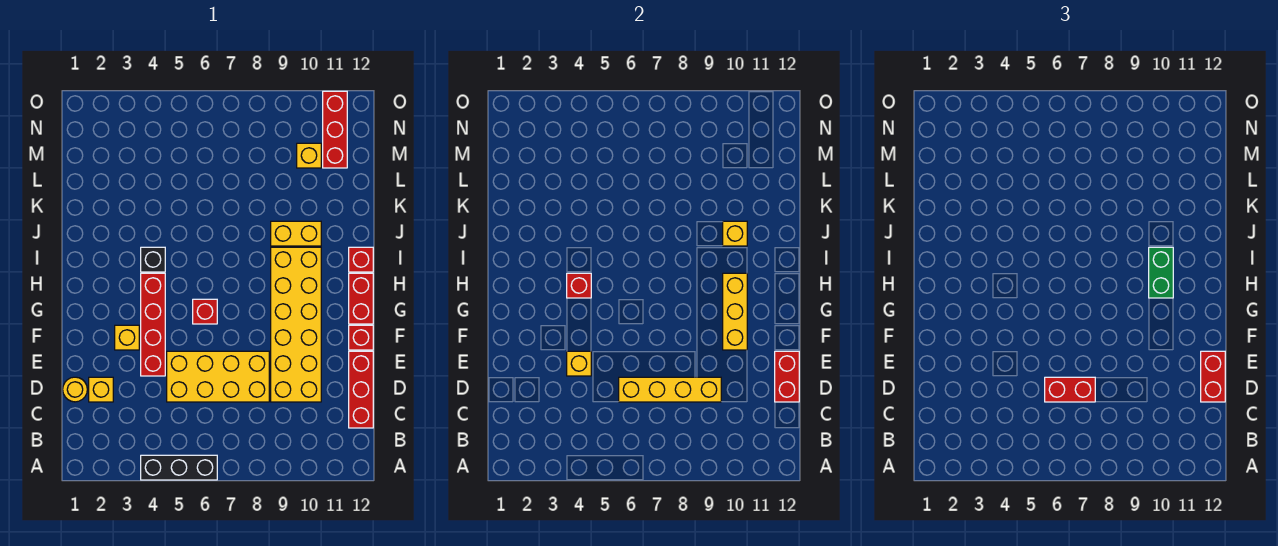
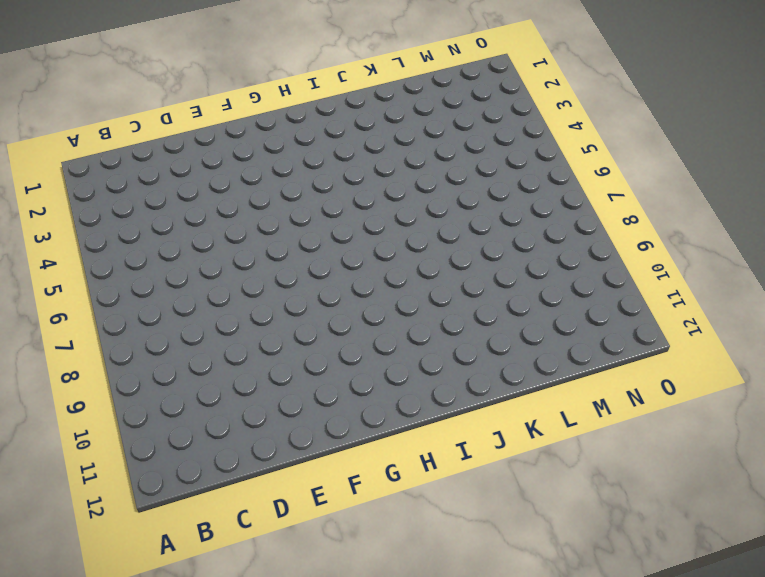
none -> black brick A4:A6 level 1
none -> red brick C12:E12 level 1
none -> yellow round brick D1 level 1

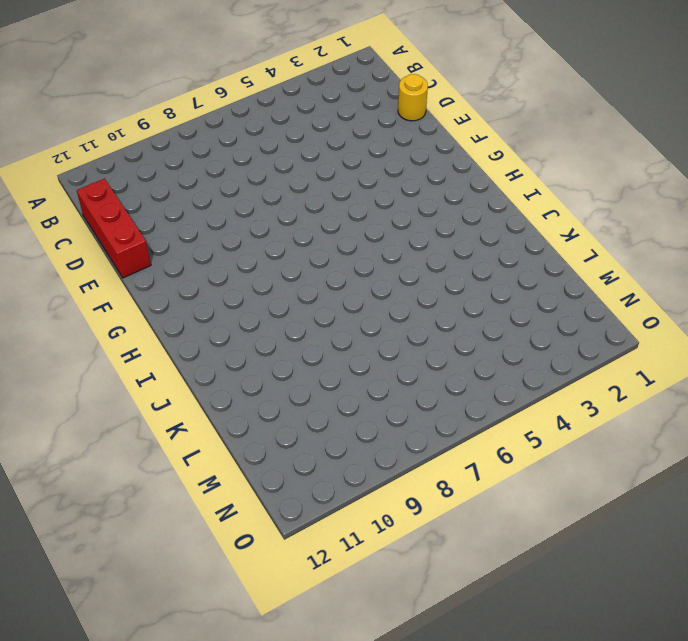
none -> black brick A4:A6 level 1
none -> yellow brick D2 level 1
none -> yellow brick D5:E8 level 1

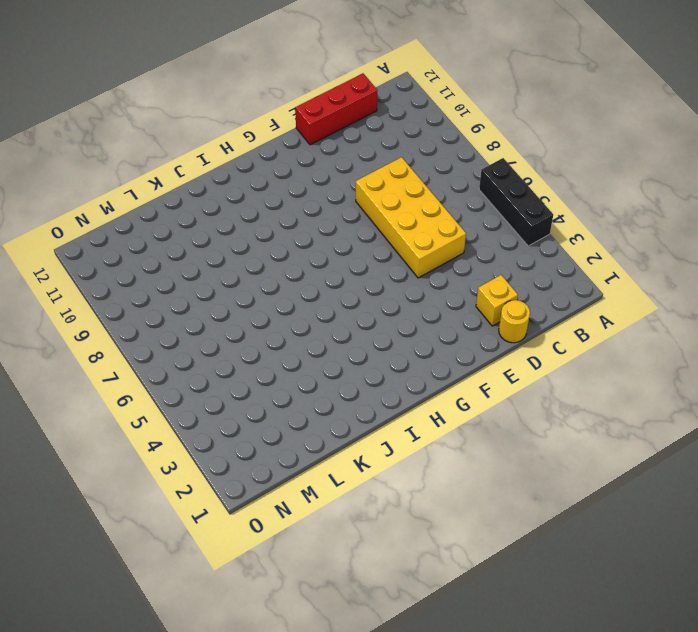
none -> yellow brick D9:I10 level 1
none -> red brick E4:H4 level 1
none -> yellow brick F3 level 1

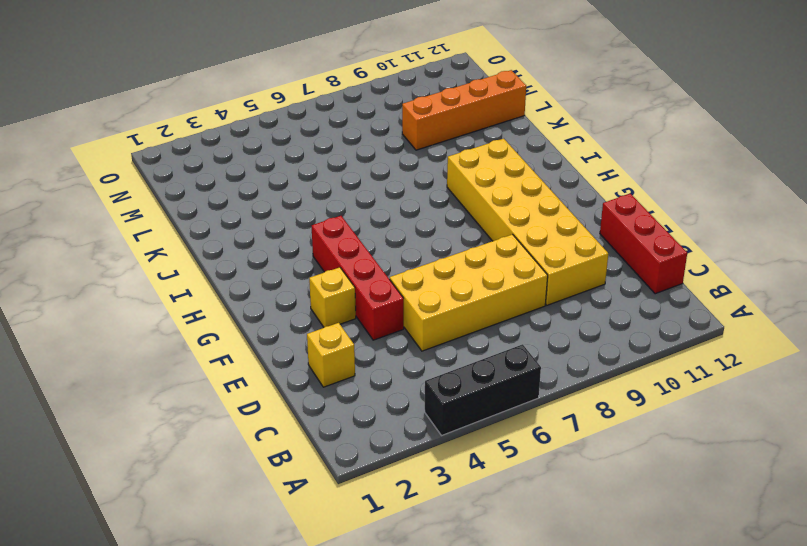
orange brick L9:L12 level 1 -> none
none -> yellow round brick D1 level 1
none -> red brick F12 level 1
none -> red brick G6 level 1

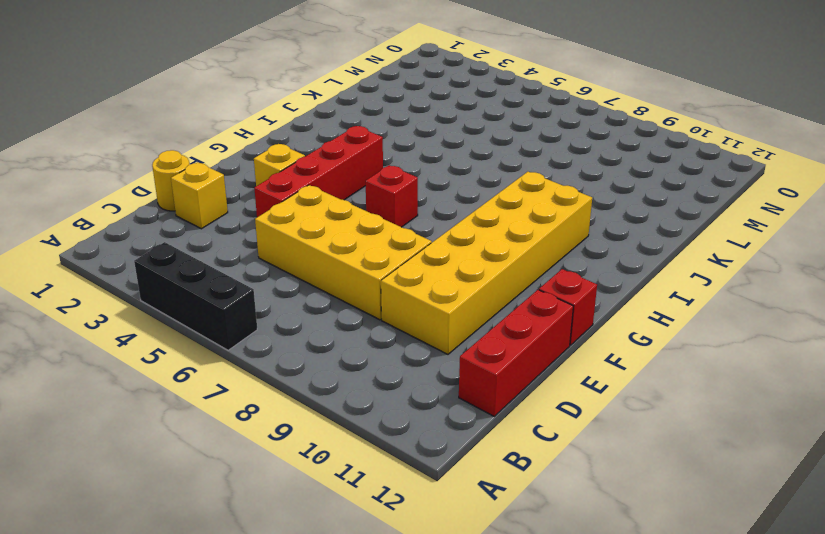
none -> red brick G12:H12 level 1
none -> black brick I4 level 1
none -> red brick I12 level 1

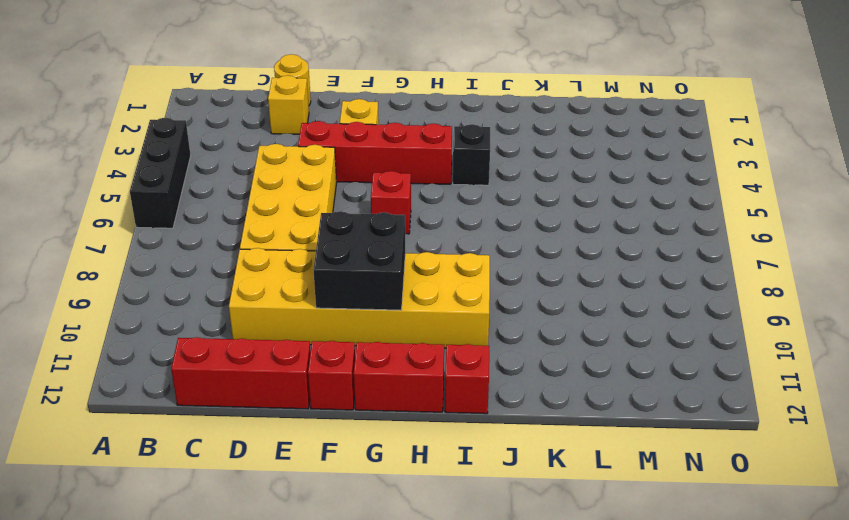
black brick F9:G10 level 2 -> yellow brick F10:H10 level 2
none -> yellow brick J9:J10 level 1
none -> yellow brick M10 level 1
none -> red brick M11:O11 level 1

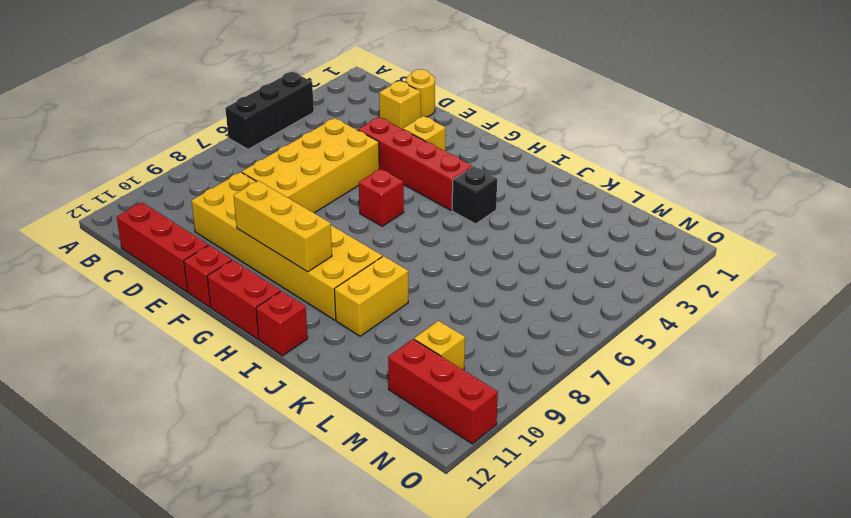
none -> yellow brick D6:D9 level 2
none -> red brick D12:E12 level 2
none -> yellow brick E4 level 2

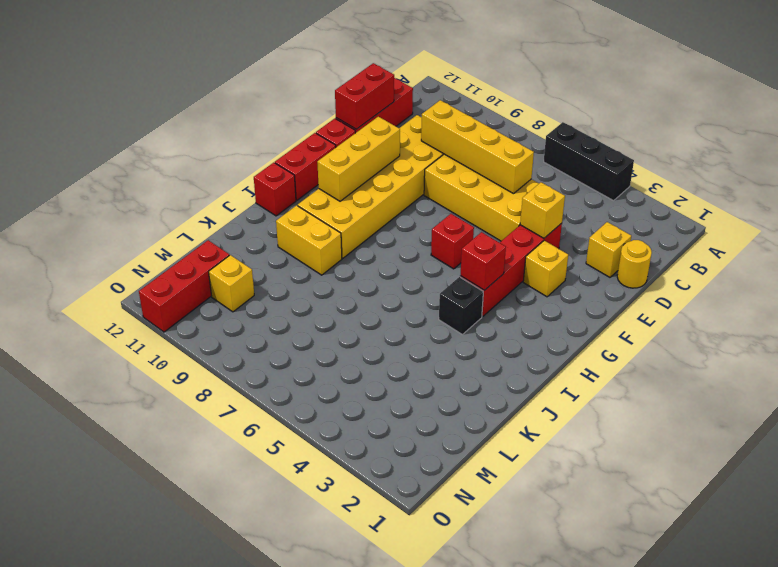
none -> yellow brick J10 level 2
none -> red brick D6:D7 level 3
none -> red brick D12:E12 level 3

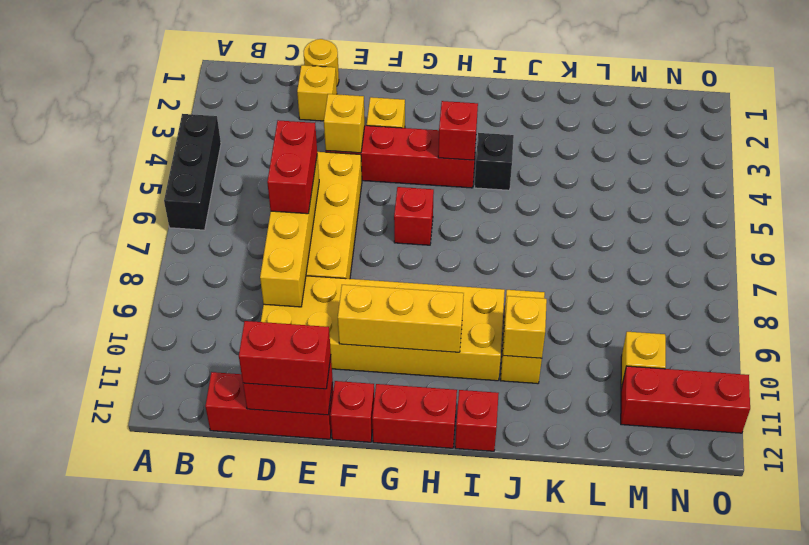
none -> green brick H10:I10 level 3

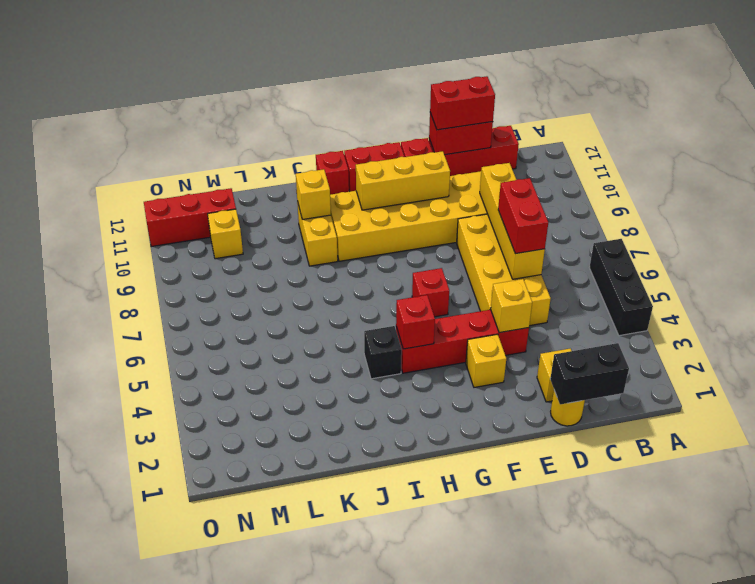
black brick C1:D1 level 2 -> none
none -> green brick H10:I10 level 3

